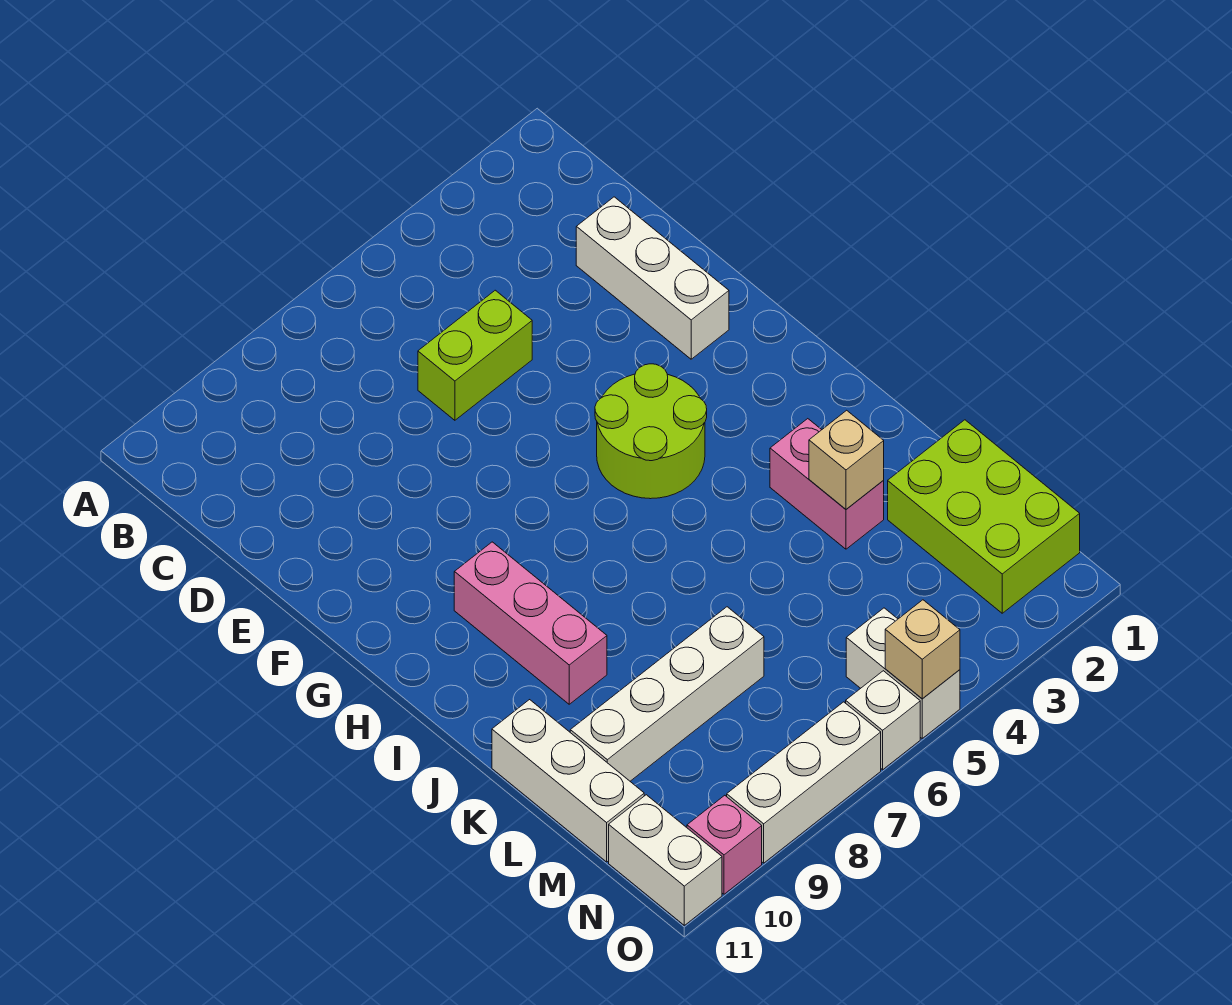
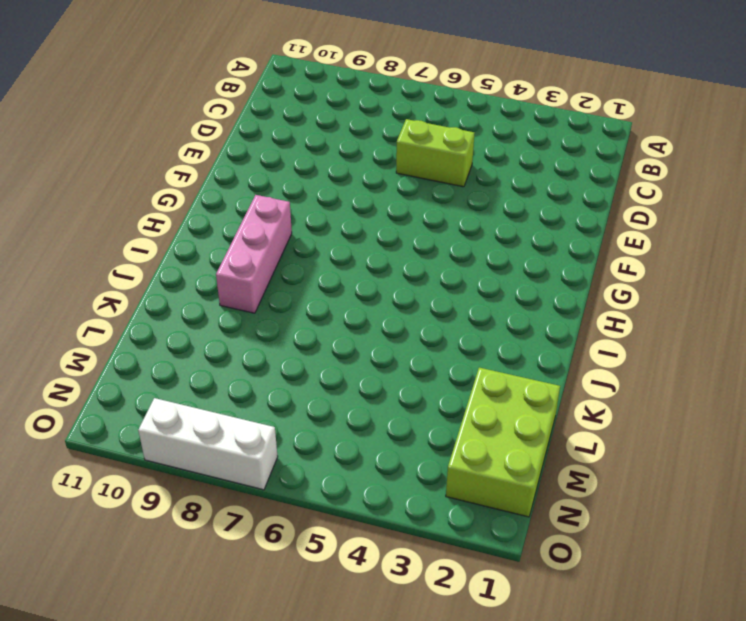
none -> white brick D2:F2 level 1
none -> lime round brick G4:H5 level 1
none -> pink brick J3:K3 level 1

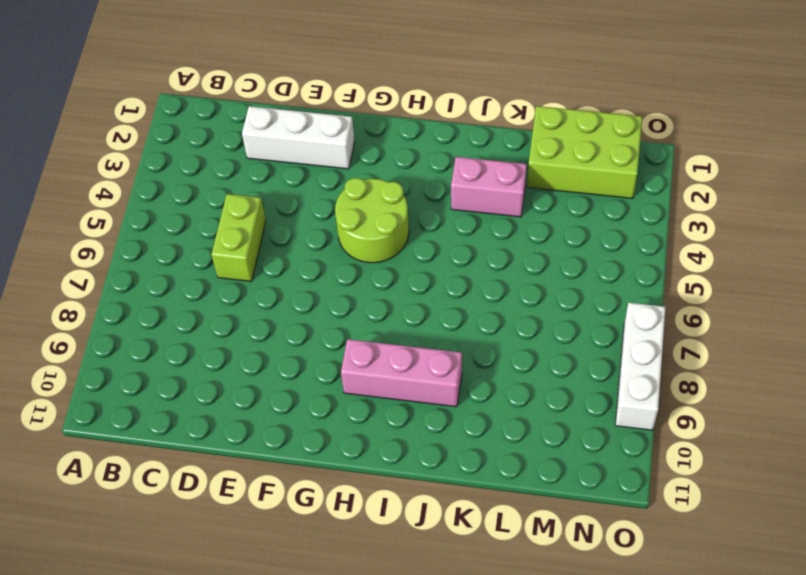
none -> white brick K11:M11 level 1
none -> white brick L7:L10 level 1
none -> white brick N5:O5 level 1

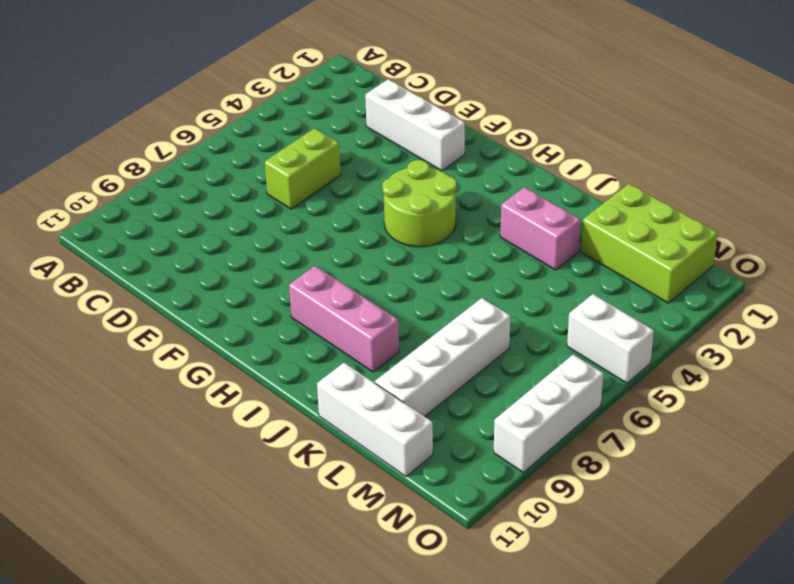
none -> white brick N11:O11 level 1
none -> white brick O6 level 1
none -> pink brick O10 level 1

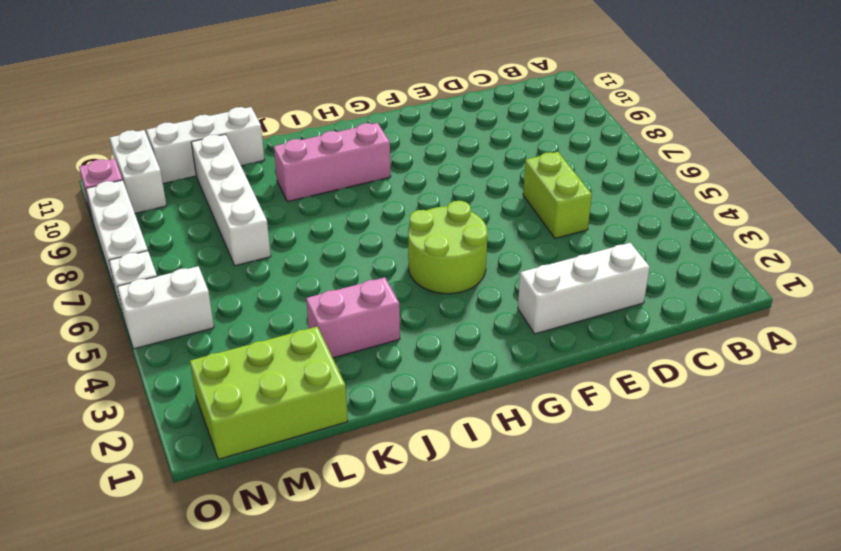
white brick N10:N11 level 1 -> white brick N11:O11 level 1
none -> tan brick K3 level 2
none -> tan brick O5 level 2

